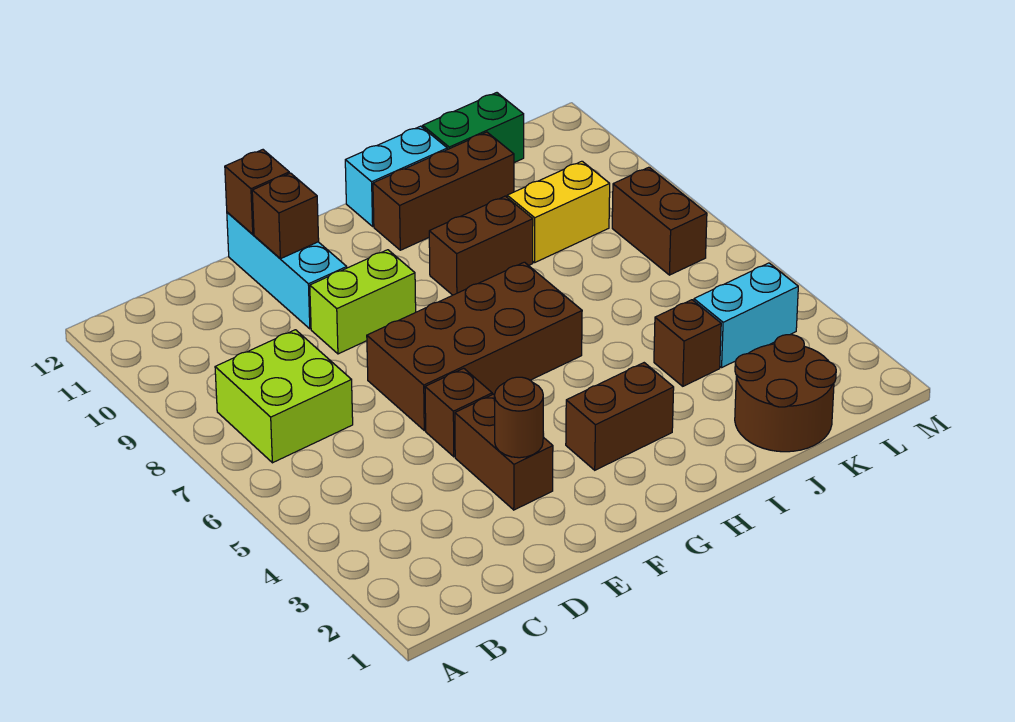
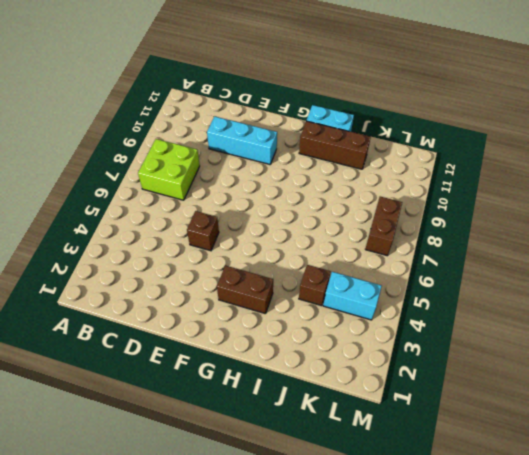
cyan brick D10:F10 level 1 -> cyan brick E10:E12 level 1
none -> brown brick E3:E4 level 1
none -> brown brick E6:H7 level 1
none -> lime brick E9:F9 level 1

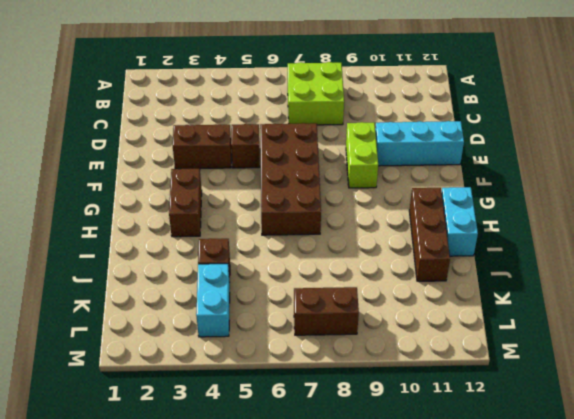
none -> brown brick H9:I9 level 1
none -> brown round brick J1:K2 level 1
none -> yellow brick J9:K9 level 1

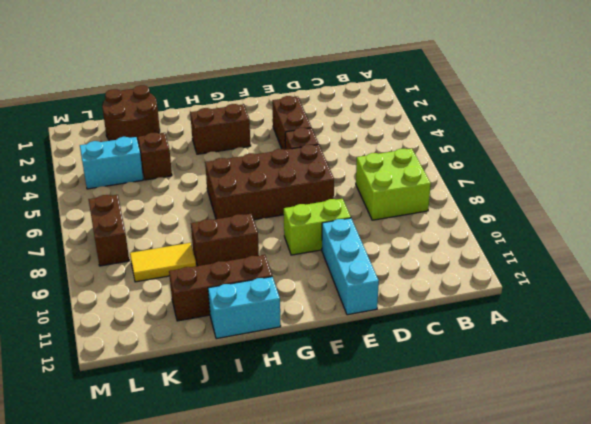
yellow tile J9:K9 level 1 -> yellow brick J9:K9 level 1
none -> green brick J12:K12 level 1
none -> brown round brick E3 level 2
none -> brown brick E11 level 2

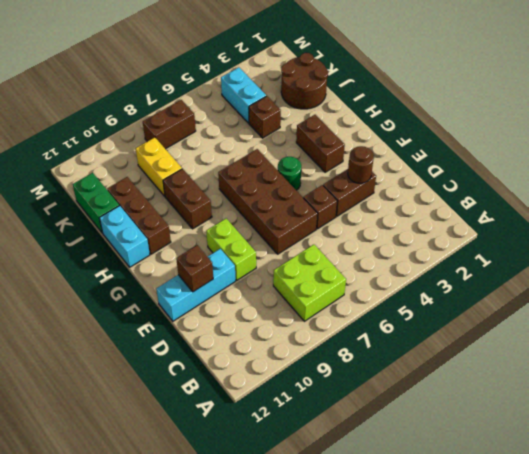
green round brick G5 level 1 -> none
none -> brown brick E12 level 2

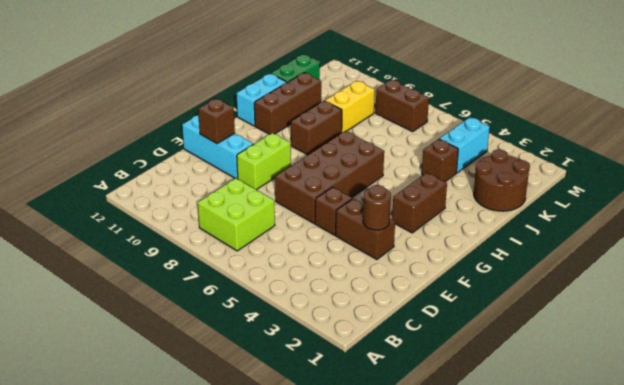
none -> brown brick E12 level 2

